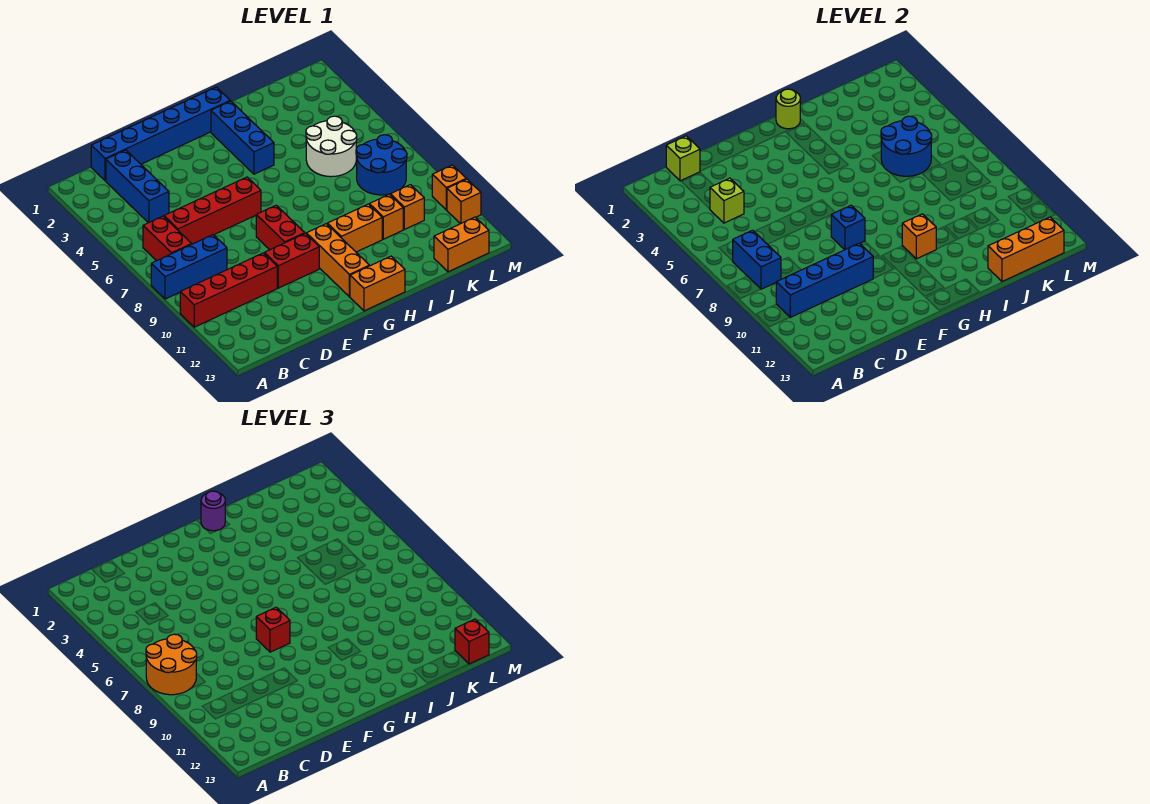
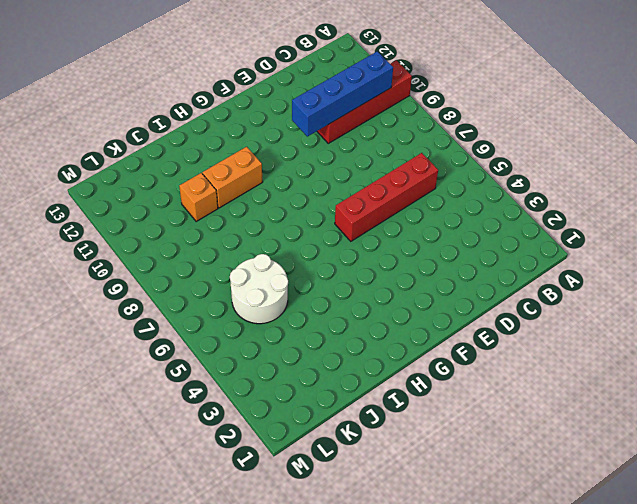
none -> blue brick A8:C8 level 1
none -> red brick B6:B7 level 1
none -> blue brick C1:H1 level 1
none -> blue brick C2:C4 level 1

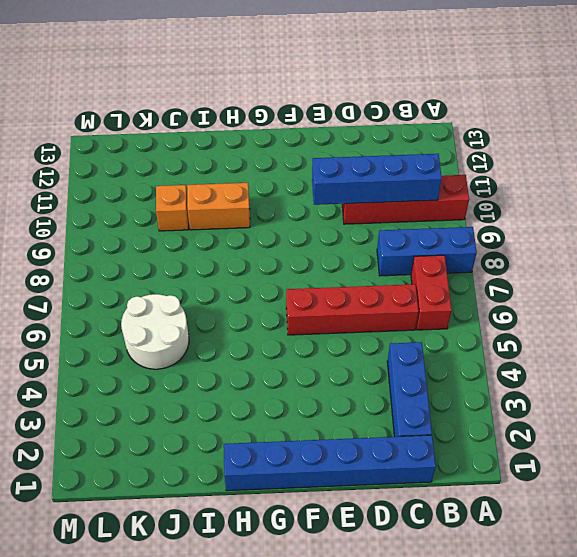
none -> red brick E10:F10 level 1
none -> red brick F8:F9 level 1
none -> orange brick G10:G12 level 1
none -> orange brick G13:H13 level 1

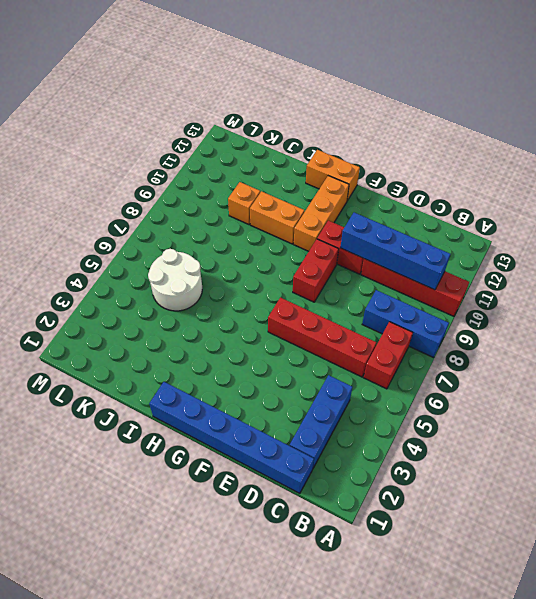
none -> blue brick H2:H4 level 1
none -> blue round brick K7:L8 level 1
none -> orange brick K10 level 1
none -> orange brick K13:L13 level 1

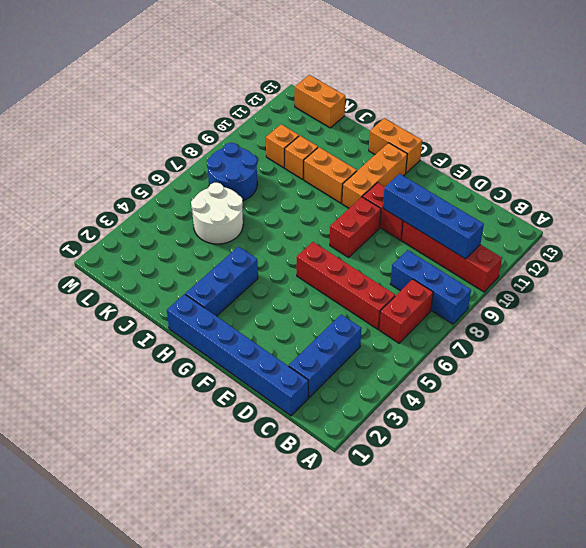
none -> orange brick M10 level 1
none -> orange brick M11 level 1
none -> blue brick B7:B8 level 2
none -> lime brick C1 level 2

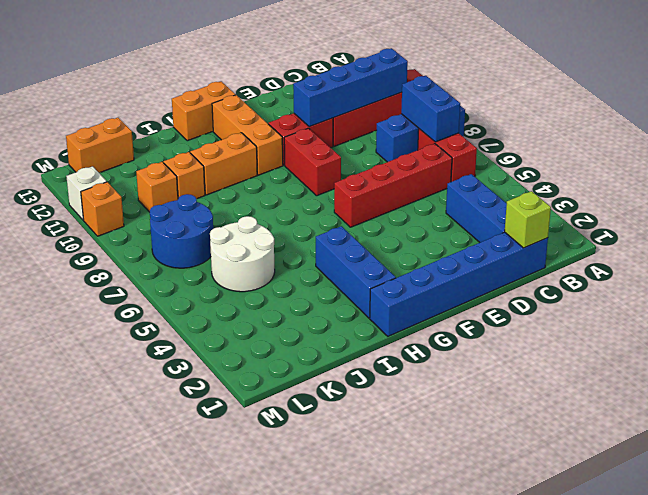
white brick M11 level 1 -> orange brick M11 level 1
none -> lime brick C4 level 2
none -> blue brick F8 level 2
none -> lime round brick H1 level 2
none -> orange brick H10 level 2

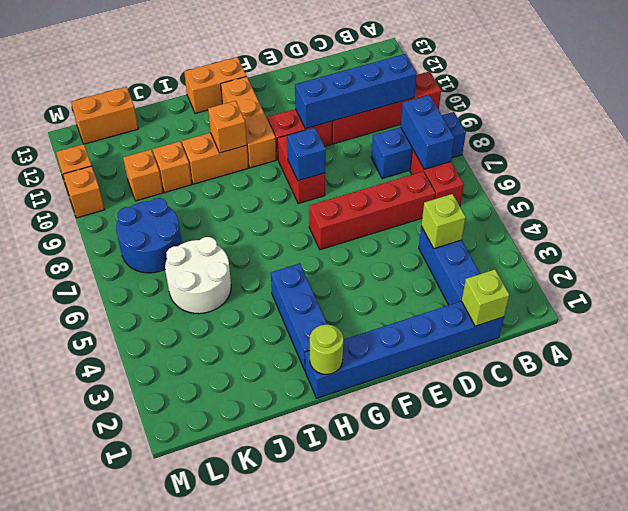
none -> blue round brick J5:K6 level 2
none -> orange brick J13:L13 level 2
none -> orange round brick A7:B8 level 3
none -> red brick F8 level 3

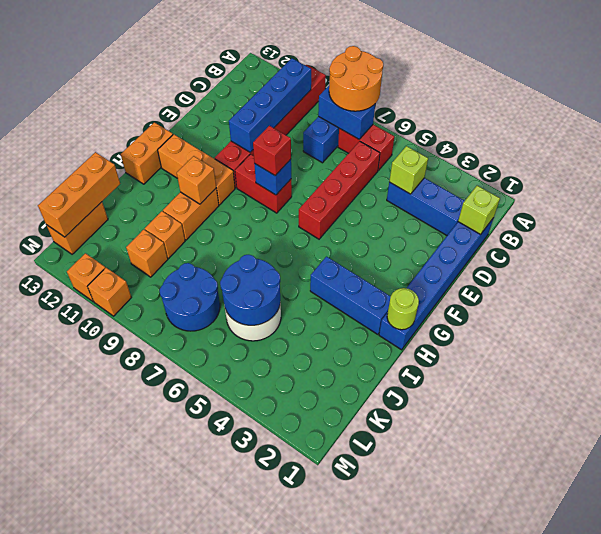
none -> purple round brick H1 level 3
none -> red brick L13 level 3

